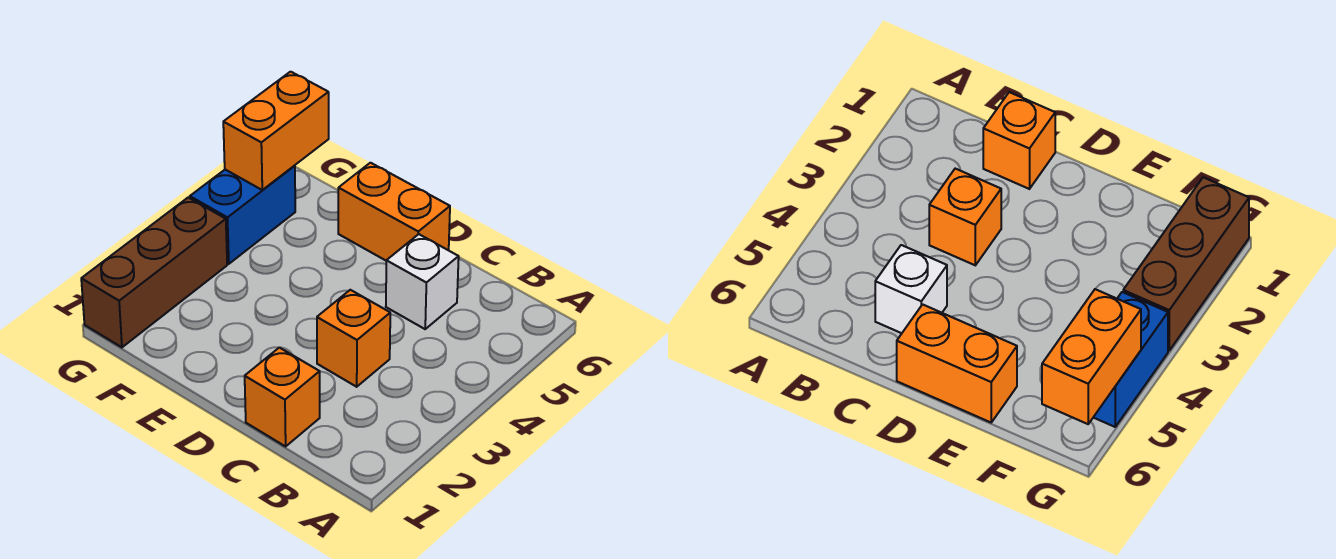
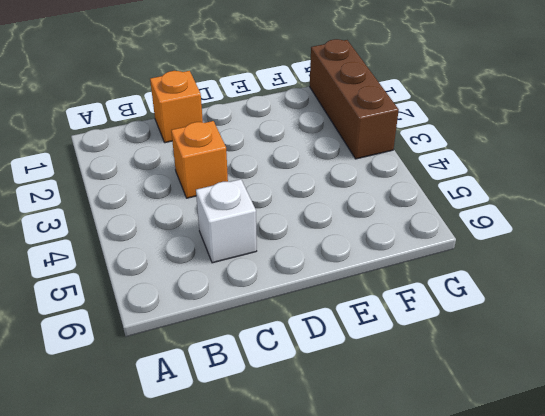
none -> orange brick D6:E6 level 1
none -> blue brick G4:G5 level 1

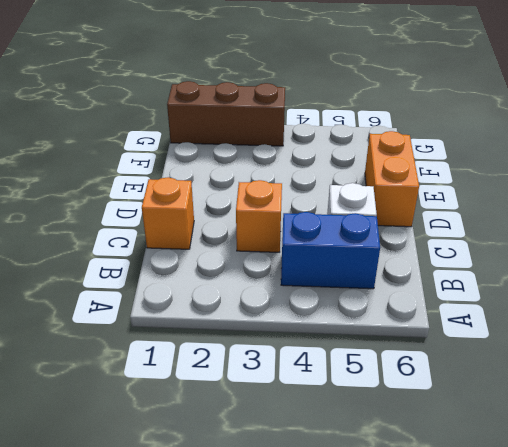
blue brick B4:B5 level 1 -> blue brick G4:G5 level 1
none -> orange brick G5:G6 level 2

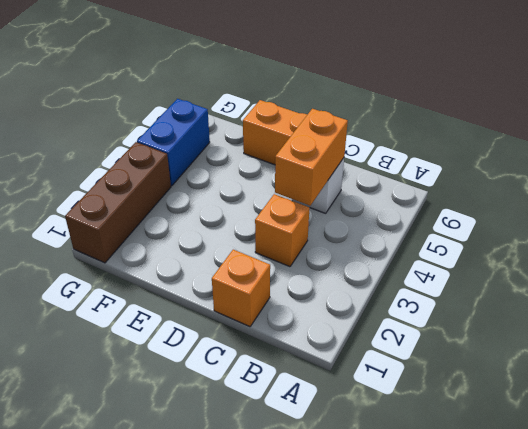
orange brick C4:C5 level 2 -> orange brick G5:G6 level 2

